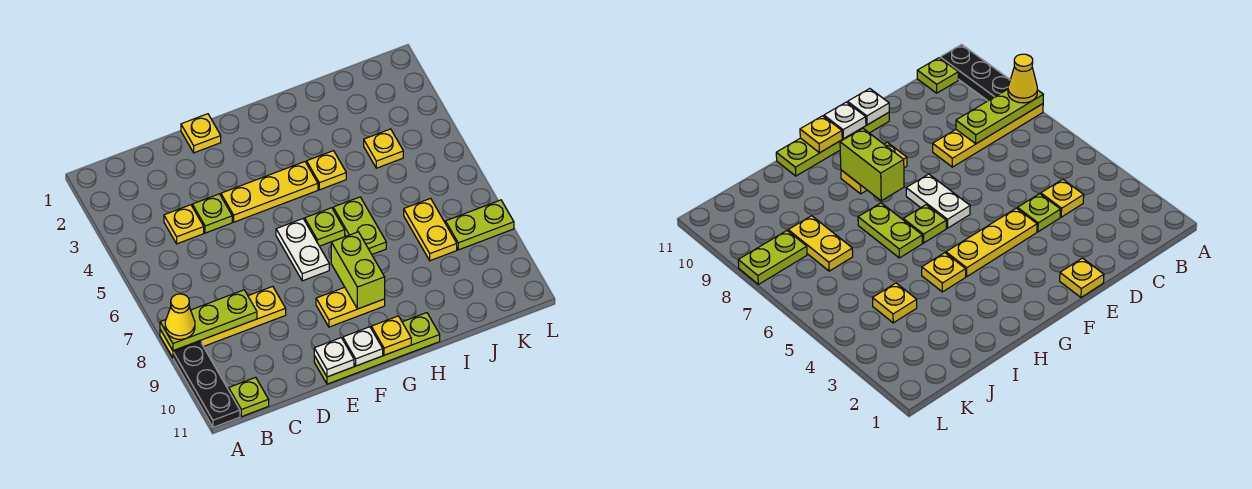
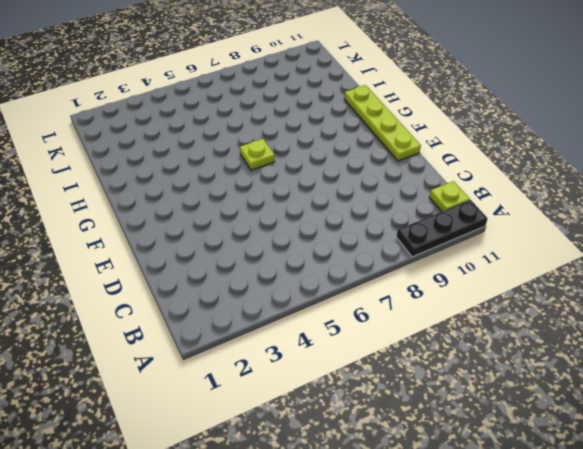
none -> yellow plate A8:D8 level 1
none -> yellow plate C4 level 1
none -> lime plate D4 level 1

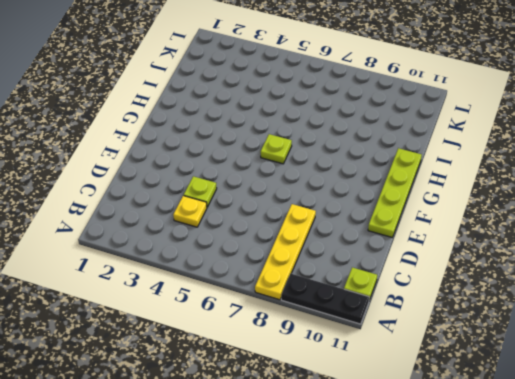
none -> yellow plate E1 level 1
none -> yellow plate E4:G4 level 1
none -> white plate F6:F7 level 1

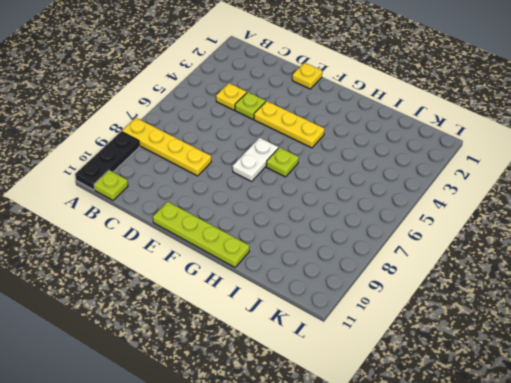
none -> yellow plate F9:G9 level 1
none -> yellow plate H4 level 1
none -> lime plate H6:H7 level 1

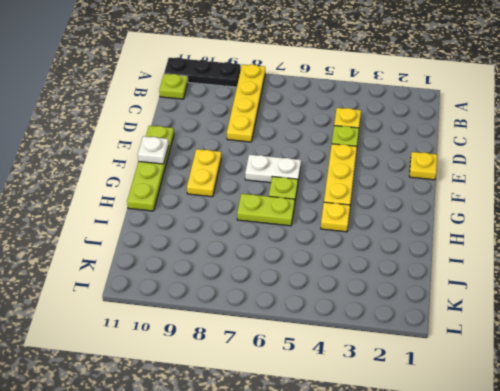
none -> yellow plate J4 level 1
none -> yellow plate J7:J8 level 1
none -> lime plate K8:L8 level 1

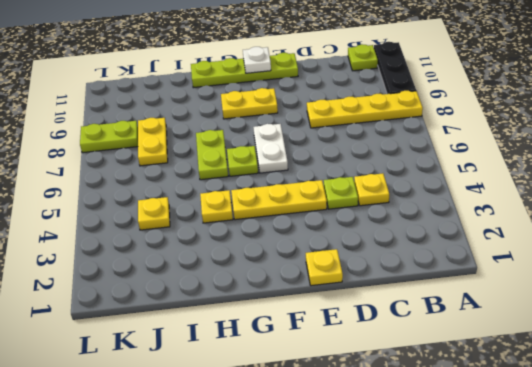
none -> lime plate A8:C8 level 2
none -> white plate E11 level 2
none -> lime brick G8:G9 level 2

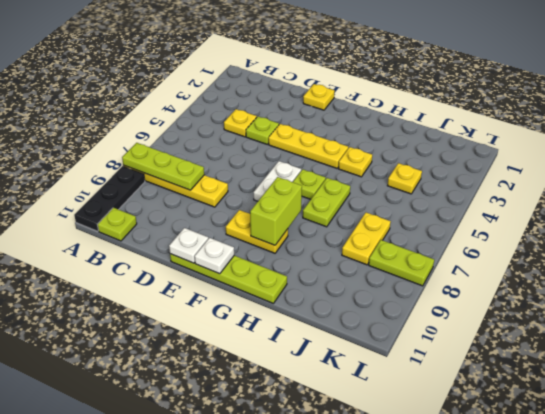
none -> yellow plate G11 level 2
none -> yellow cone A8 level 3

